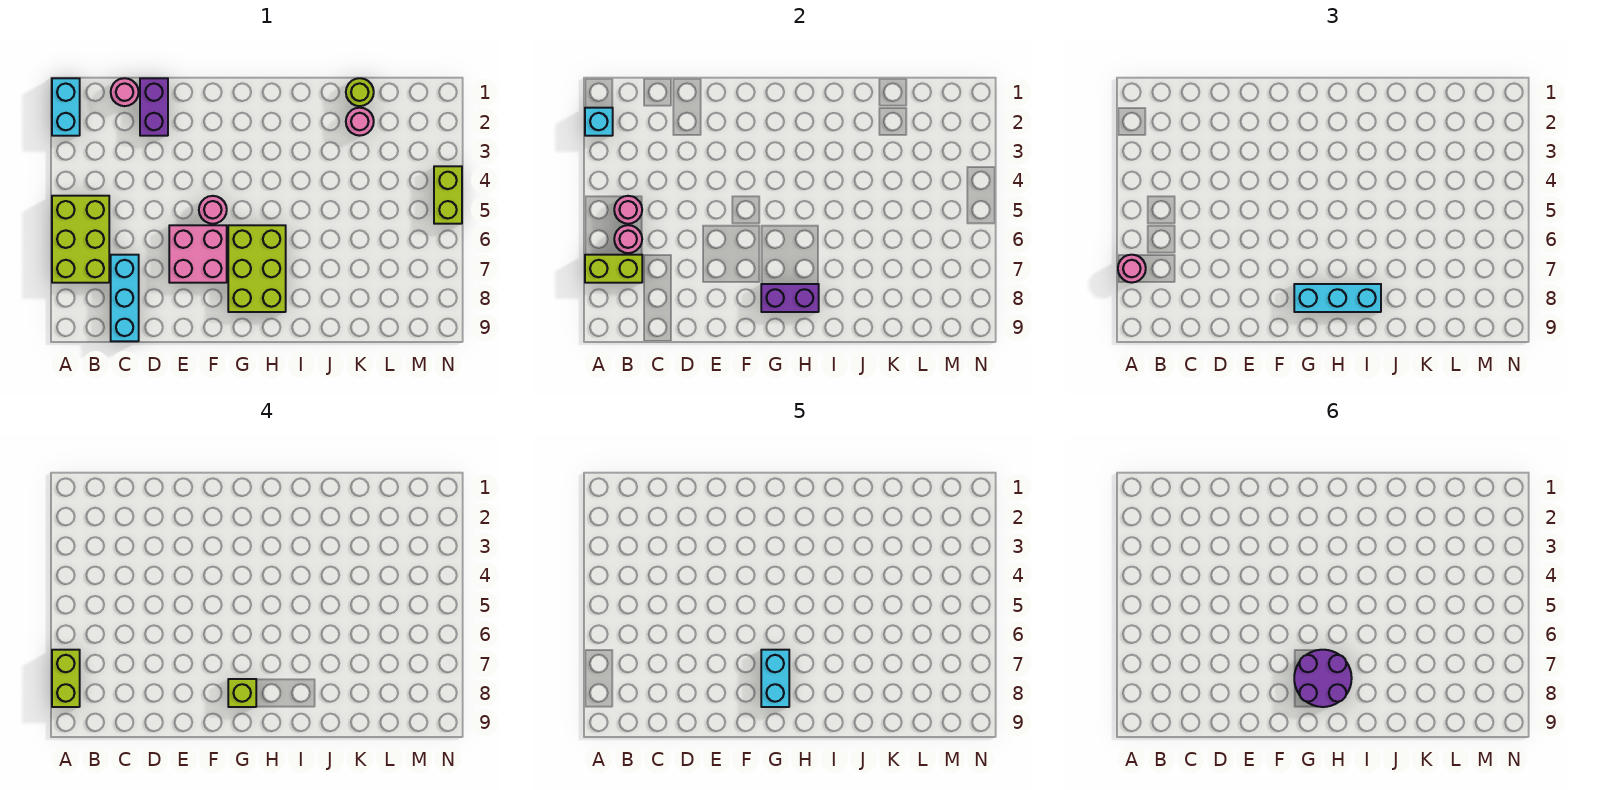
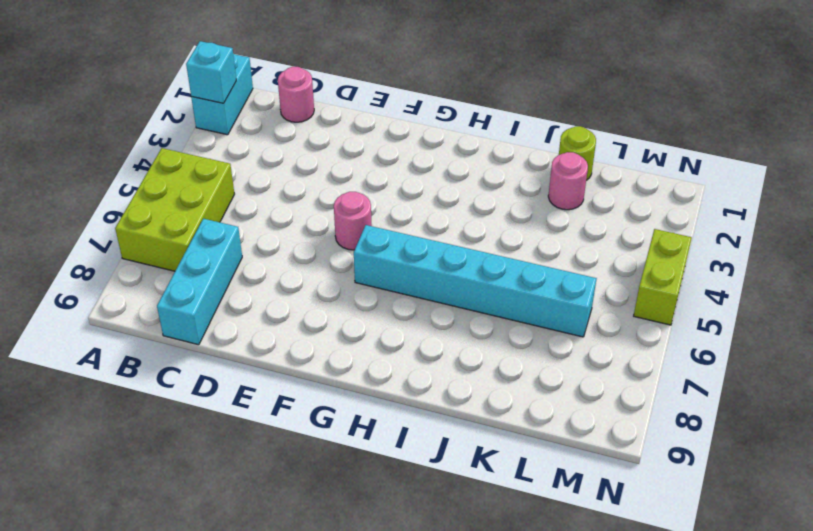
cyan brick G6:L6 level 1 -> lime brick G6:H8 level 1
none -> purple brick D1:D2 level 1
none -> pink brick E6:F7 level 1
none -> lime brick A7:B7 level 2

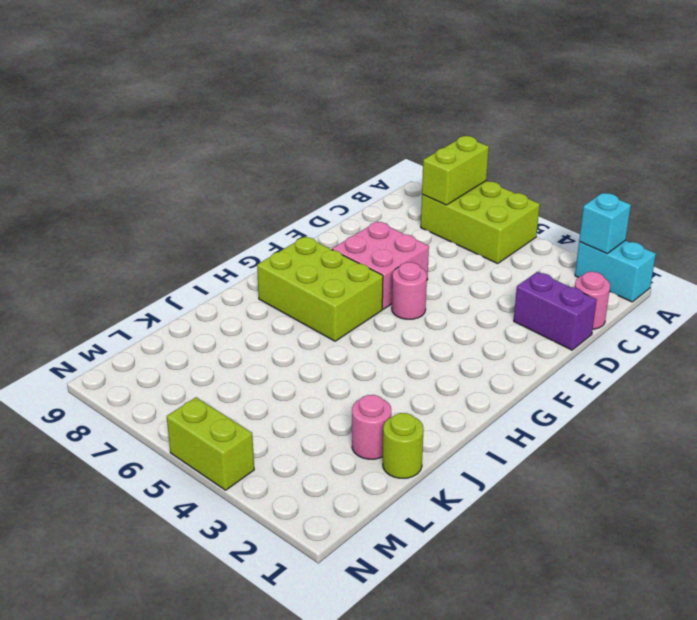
none -> cyan brick C7:C9 level 1
none -> pink round brick B5 level 2
none -> pink round brick B6 level 2

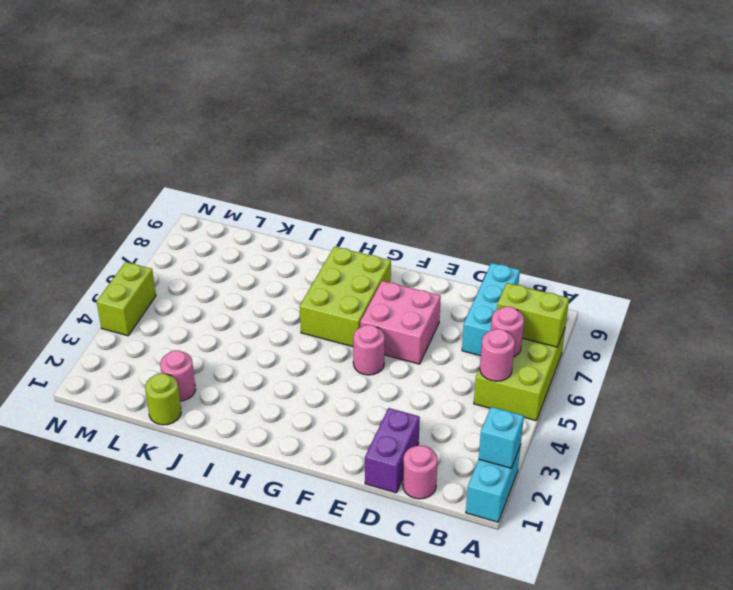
none -> purple brick G8:H8 level 2
none -> pink round brick A7 level 3
none -> cyan brick G8:I8 level 3

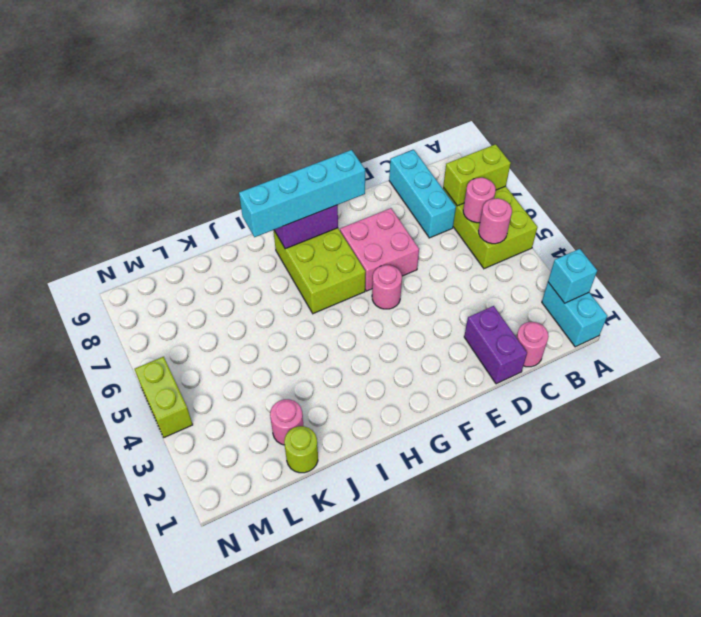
cyan brick F8:I8 level 3 -> cyan brick G8:I8 level 3
none -> pink round brick A7 level 3
none -> lime brick A7:A8 level 4
none -> lime brick G8 level 4

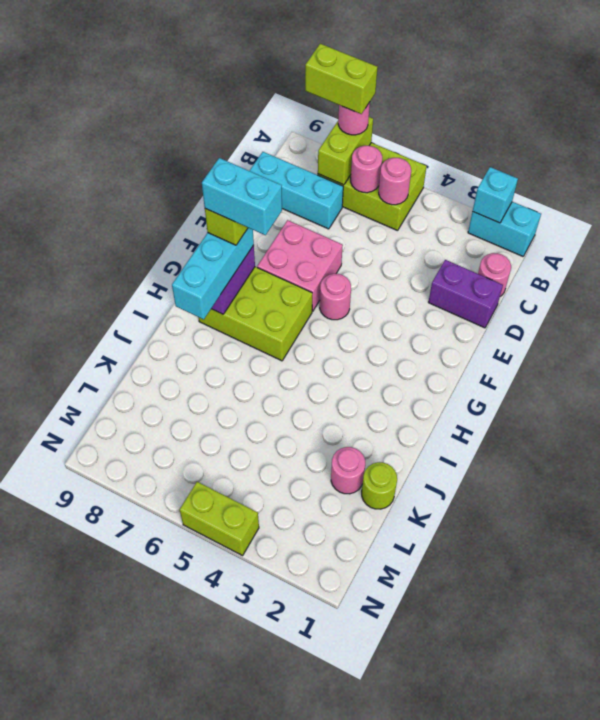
none -> purple round brick G7:H8 level 6

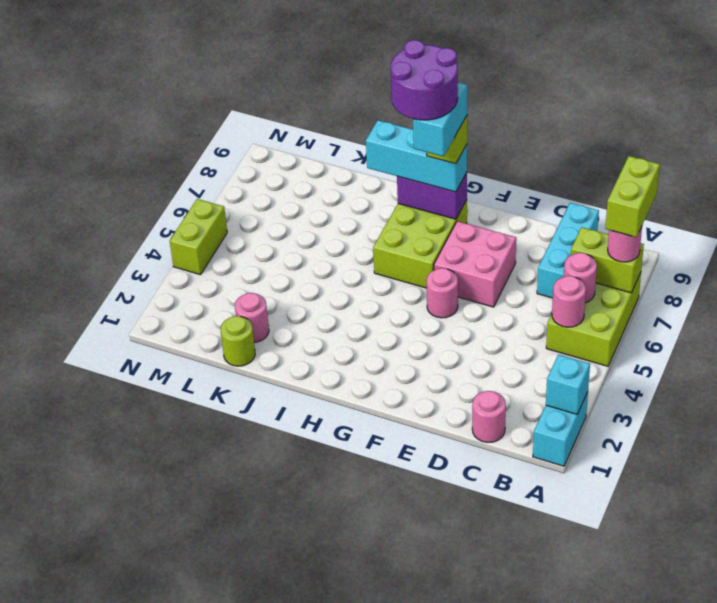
none -> purple brick D1:D2 level 1

